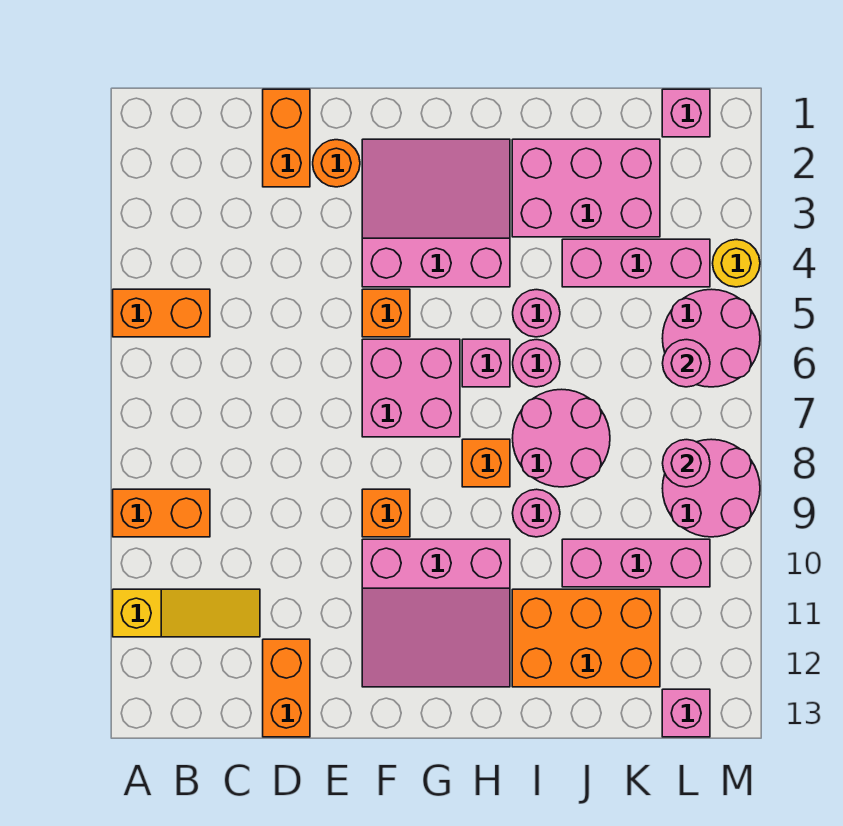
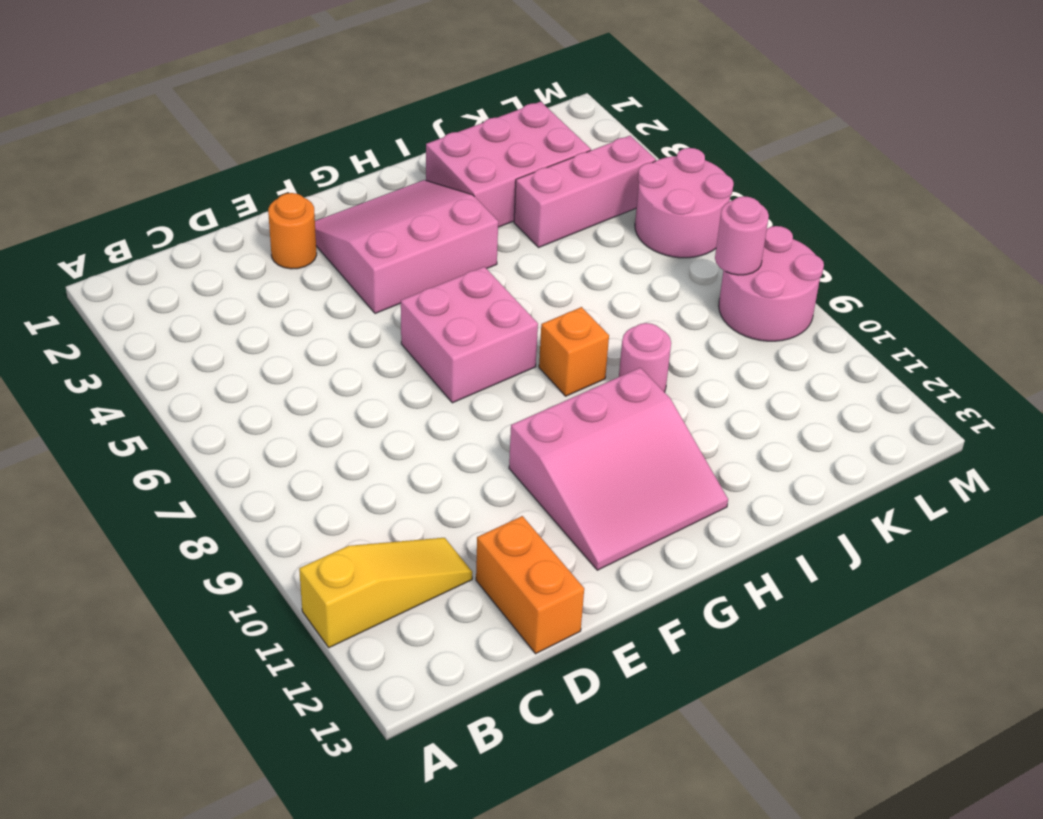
none -> orange brick A5:B5 level 1
none -> orange brick A9:B9 level 1
none -> orange brick D1:D2 level 1

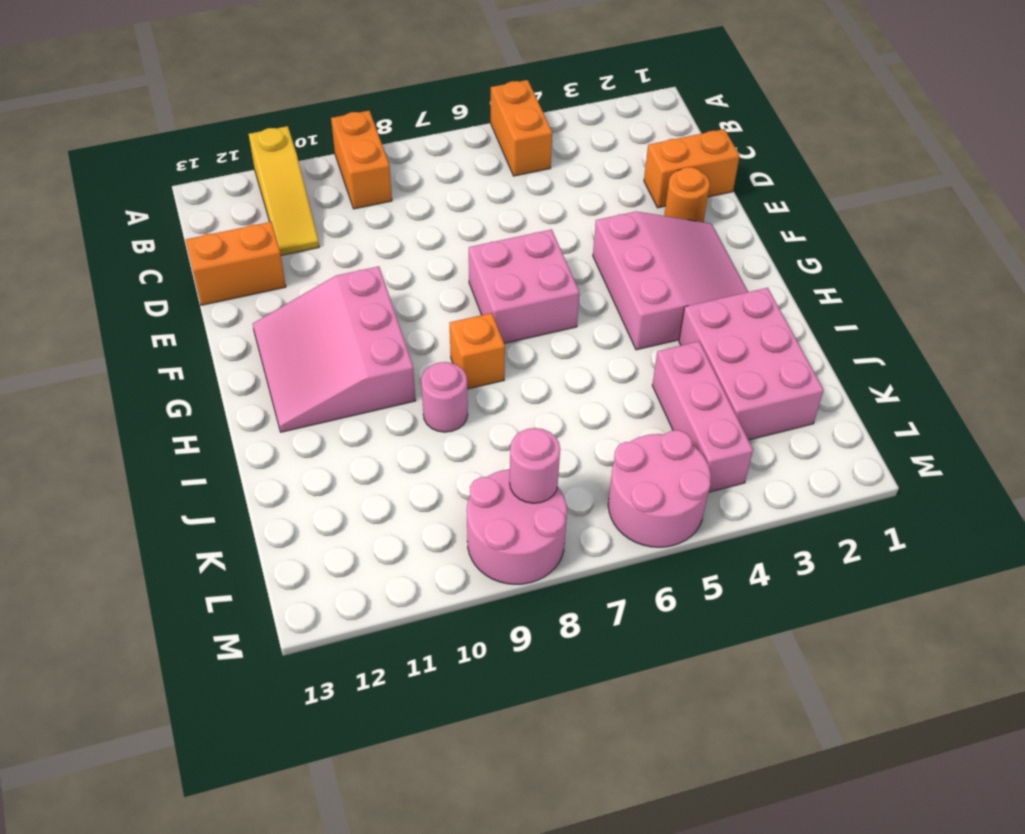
none -> orange brick F5 level 1
none -> orange brick F9 level 1
none -> pink brick H6 level 1

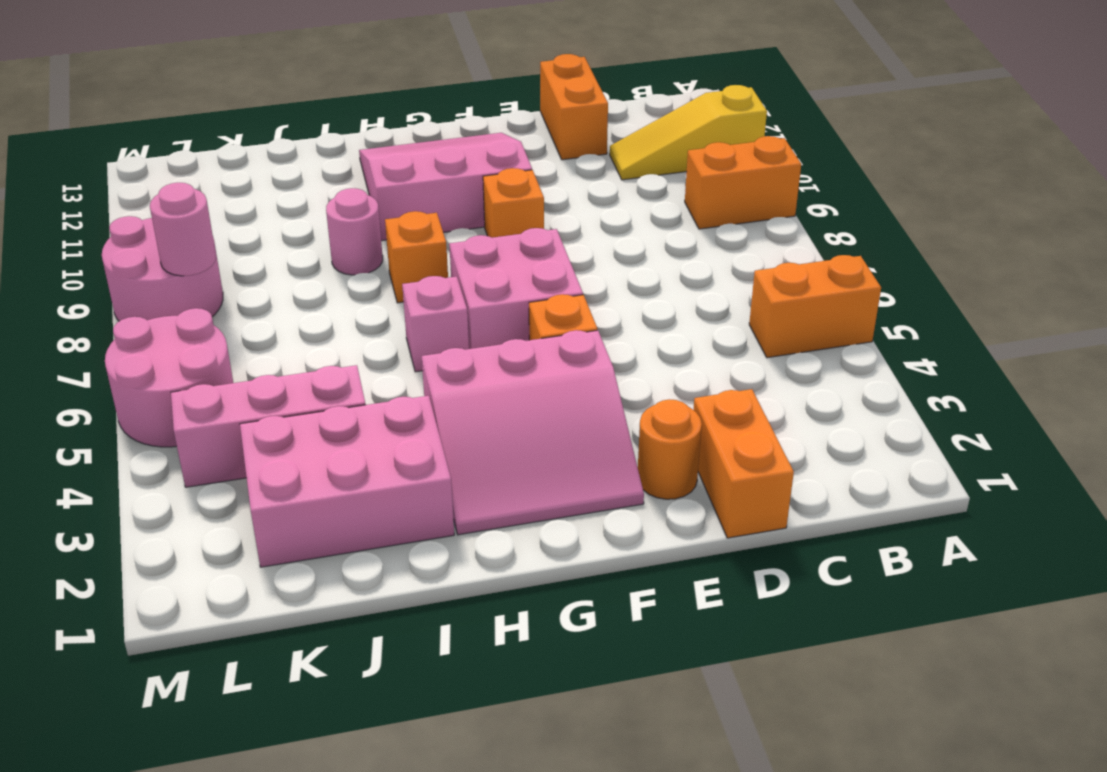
none -> pink round brick I5 level 1
none -> pink round brick I6 level 1
none -> pink round brick I7:J8 level 1

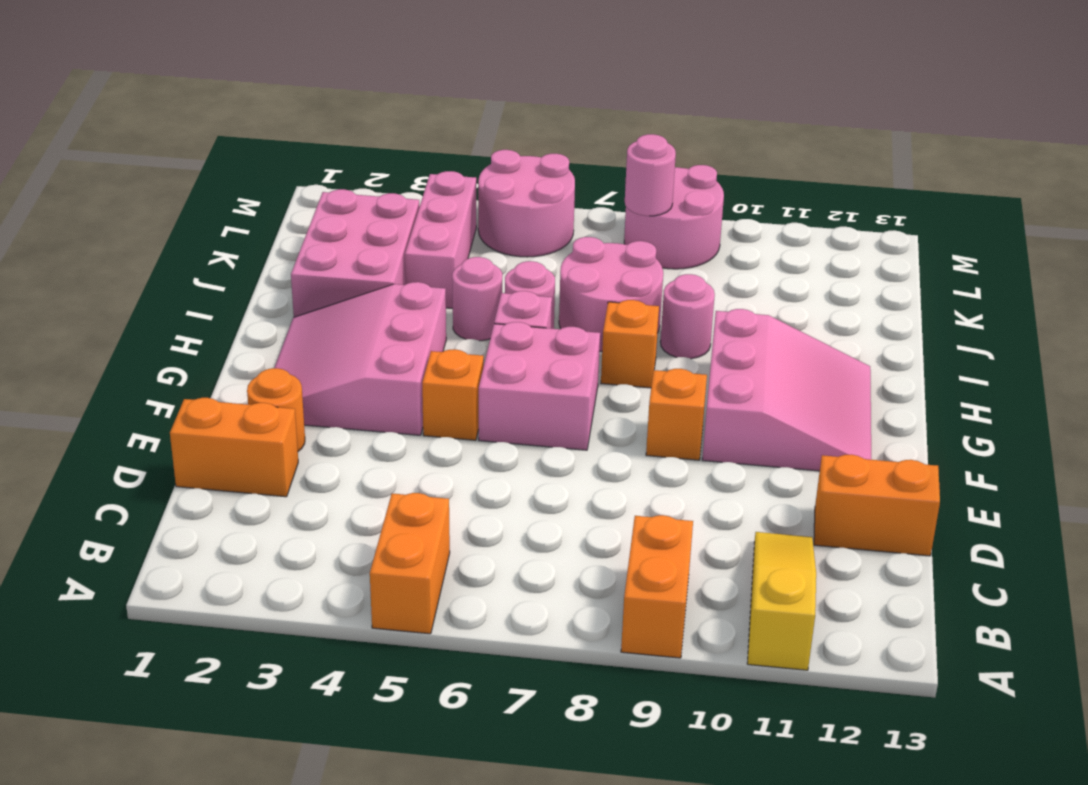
none -> orange brick I11:K12 level 1
none -> pink brick J10:L10 level 1
none -> pink brick L1 level 1

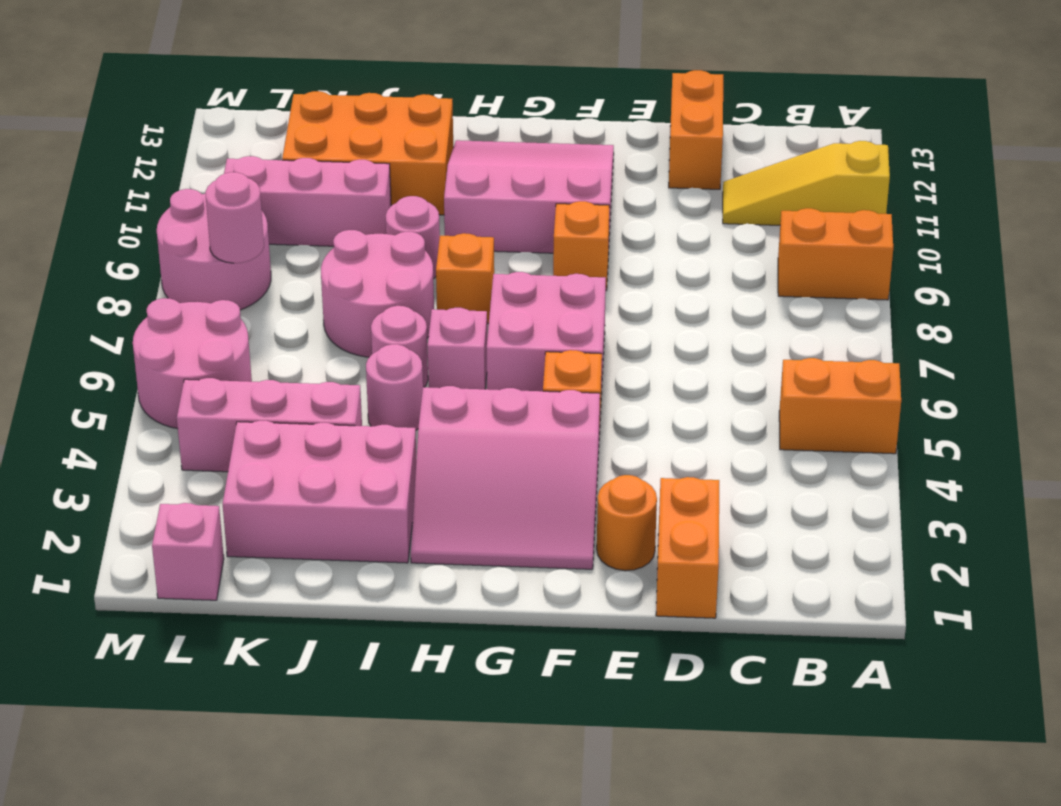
none -> pink brick L13 level 1
none -> yellow round brick M4 level 1
none -> pink round brick L6 level 2

